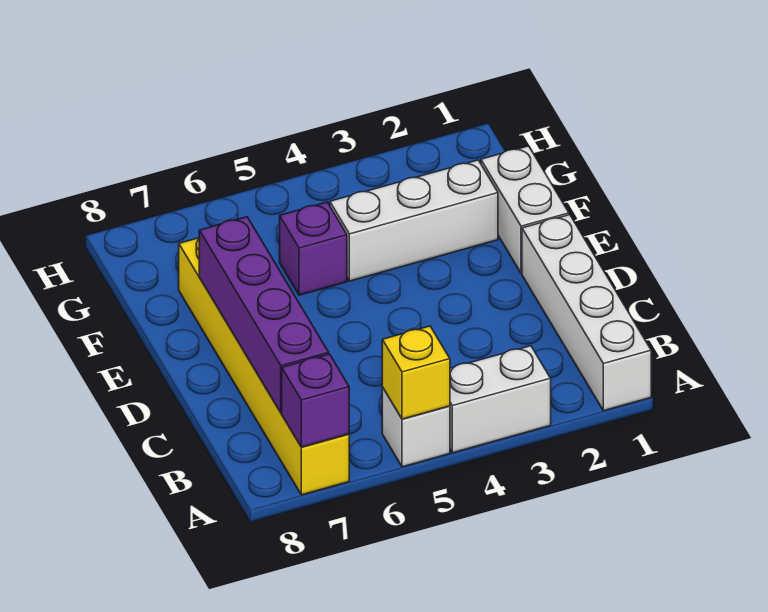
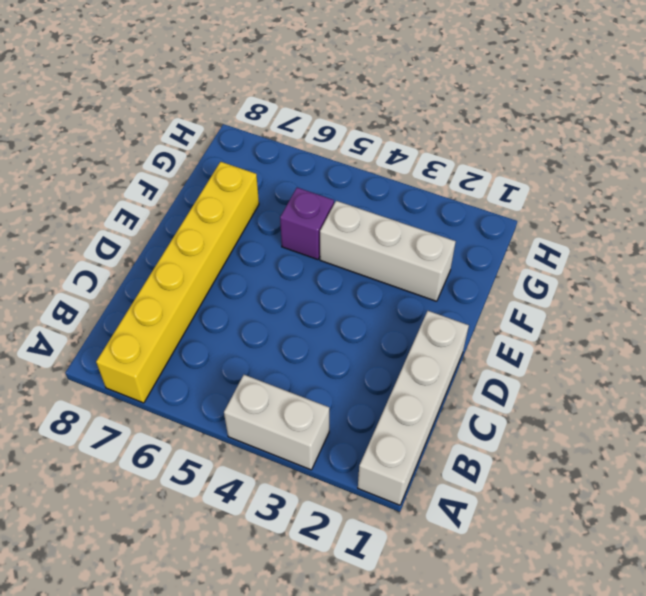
none -> white brick A5 level 1
none -> white brick E1:F1 level 1

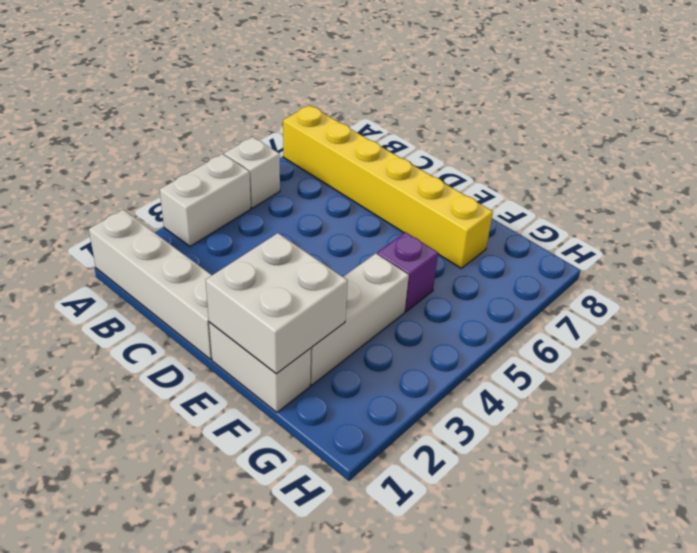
white brick E1:F2 level 2 -> none
none -> yellow brick A5 level 2
none -> purple brick A7 level 2

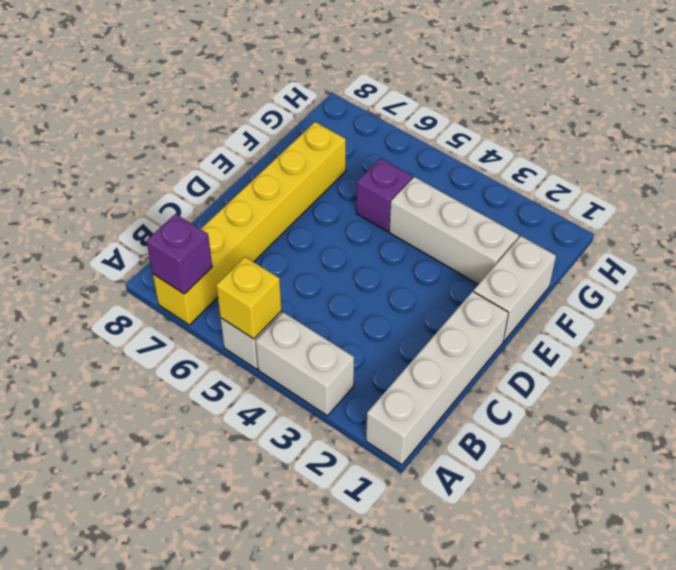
none -> purple brick B7:E7 level 2

